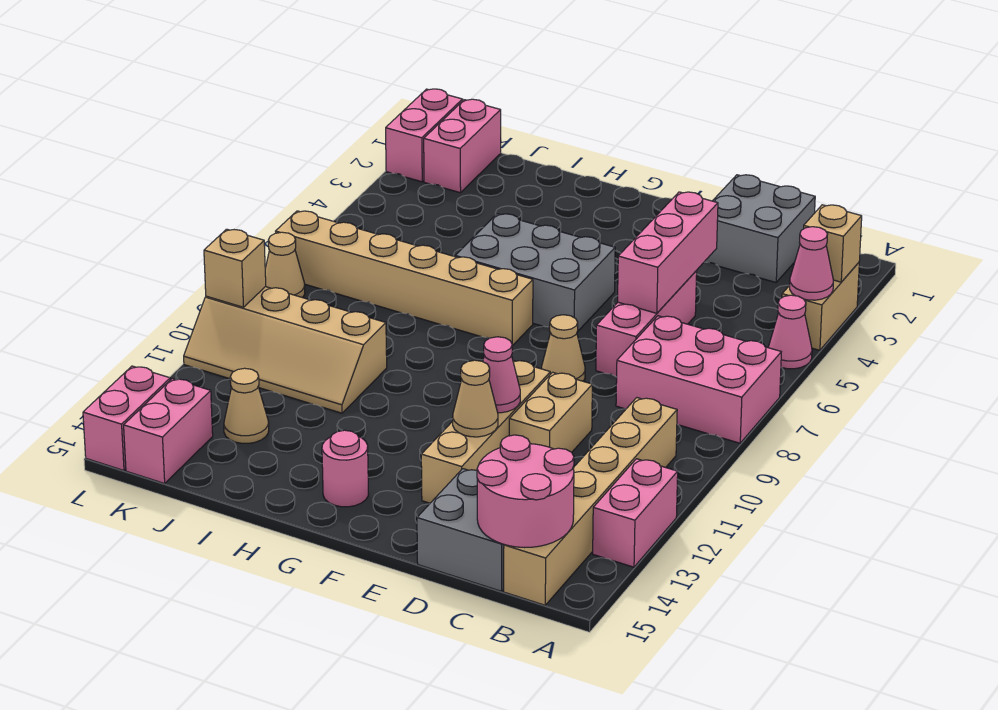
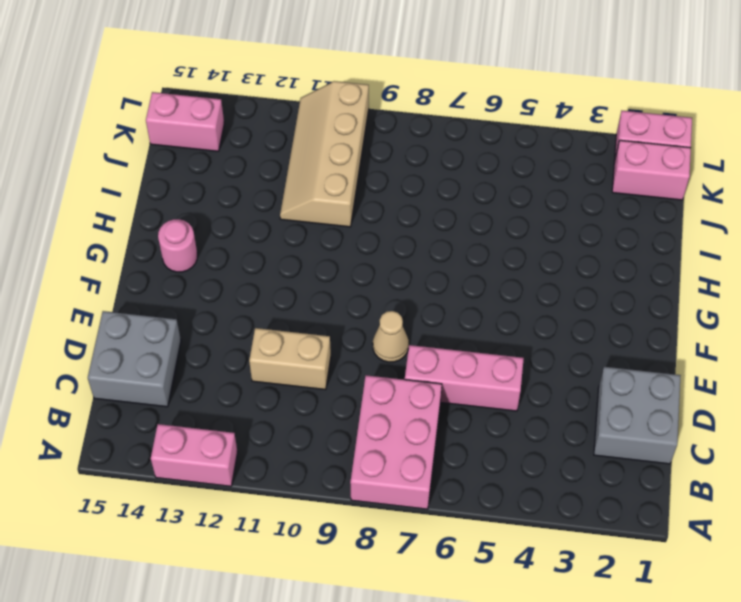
none -> tan brick A3:A4 level 1
none -> pink cone A5 level 1
none -> tan brick B10:B15 level 1

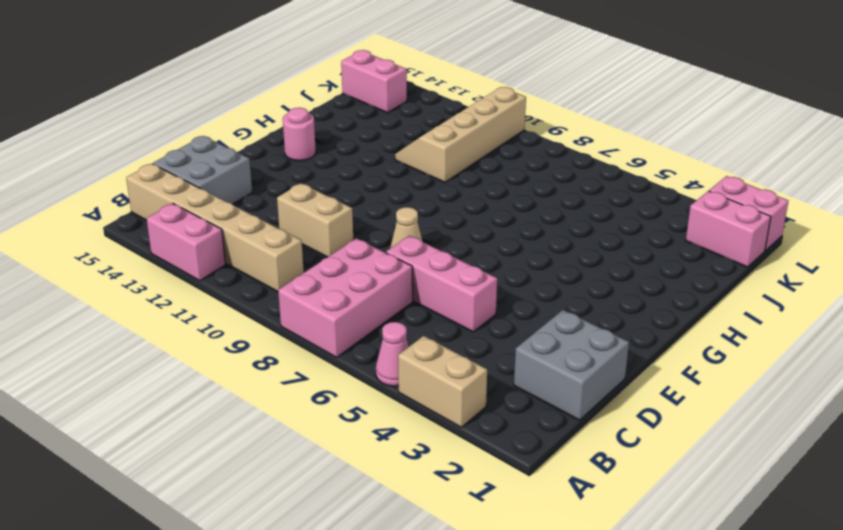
none -> tan brick E10:E13 level 1
none -> grey brick F5:H6 level 1
none -> tan brick G7:L7 level 1

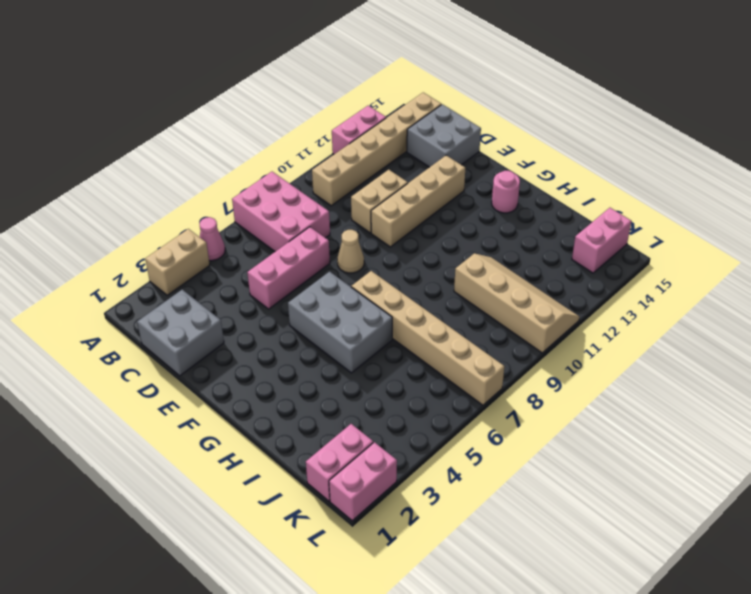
none -> tan cone J13 level 1
none -> tan cone L8 level 1
none -> pink brick L14:L15 level 1

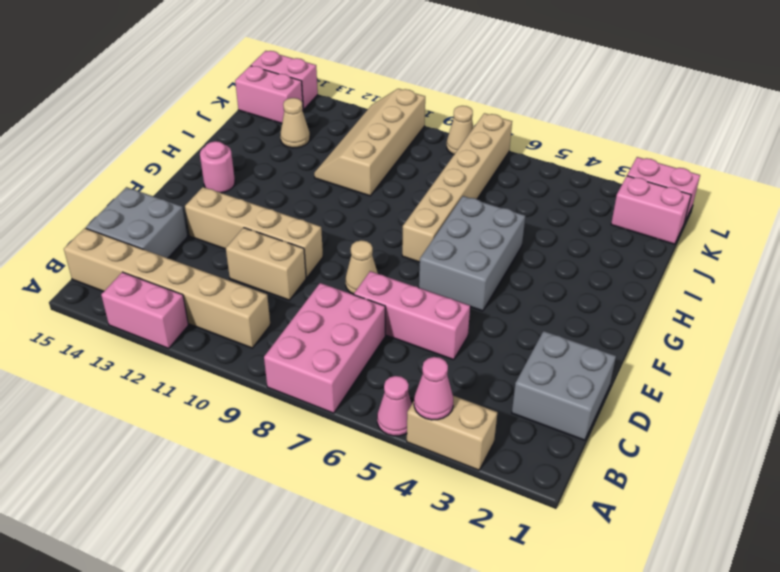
none -> tan brick A3 level 2
none -> pink round brick B14:C15 level 2
none -> pink brick D4:D6 level 2

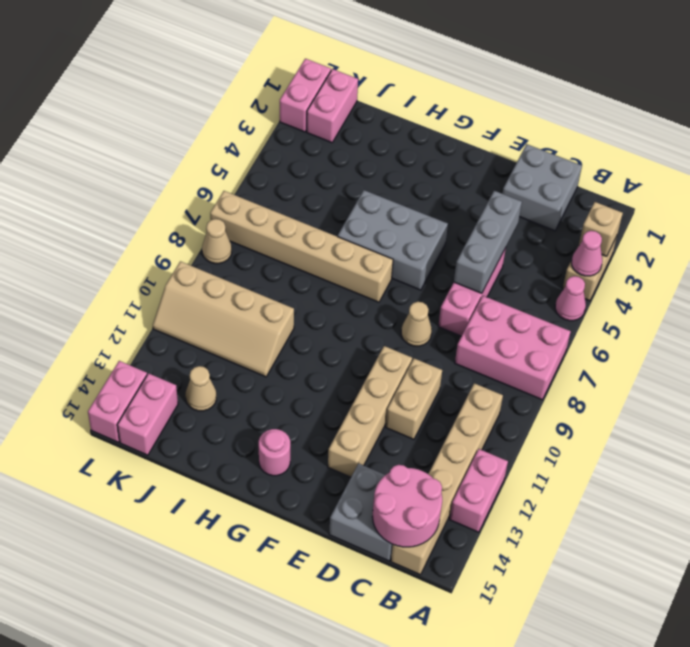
grey brick D4:D6 level 2 -> pink brick D4:D6 level 2
none -> pink cone E11 level 2
none -> tan cone E12 level 2
none -> tan brick L10 level 2

